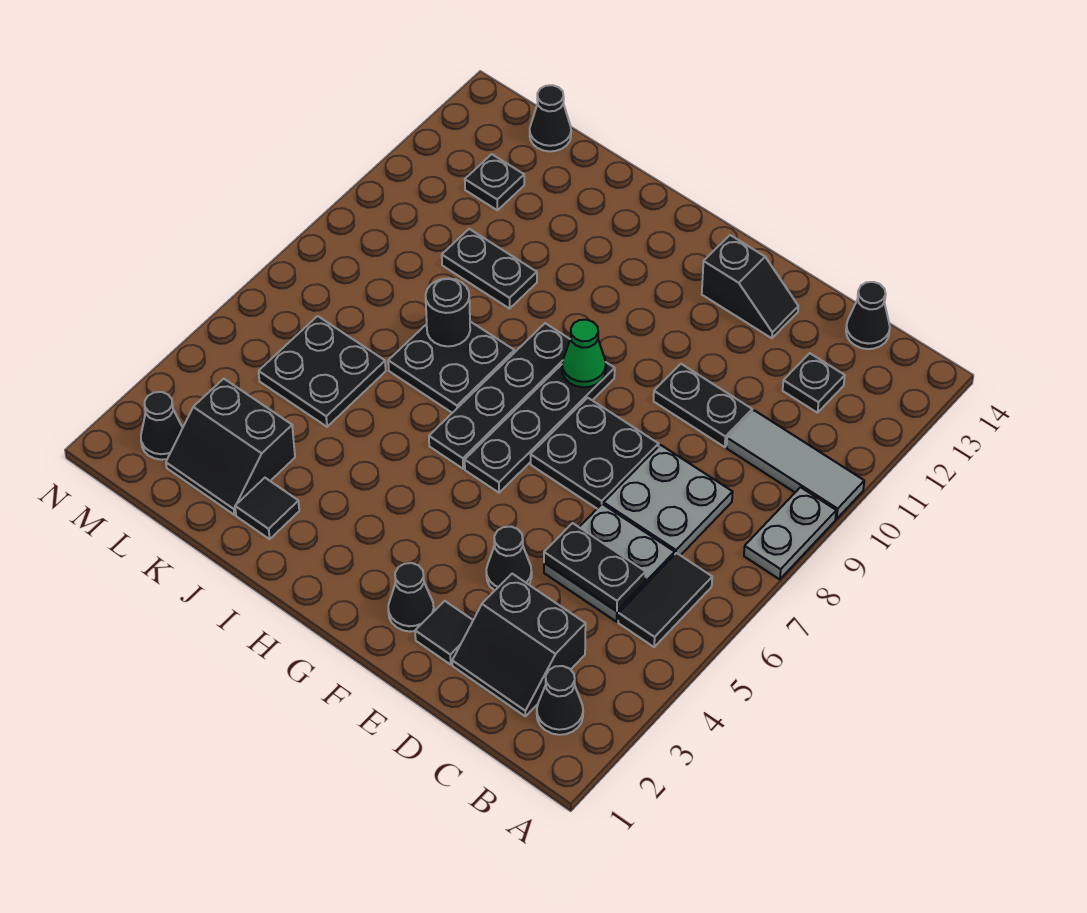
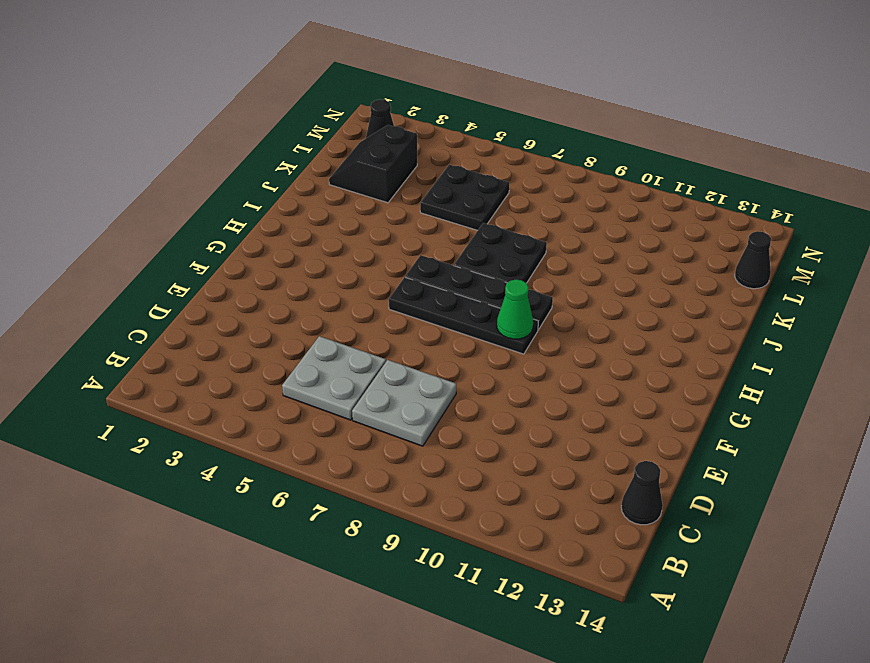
none -> grey plate A8:A9 level 1
none -> grey tile A10:C10 level 1
none -> black cone B2 level 1

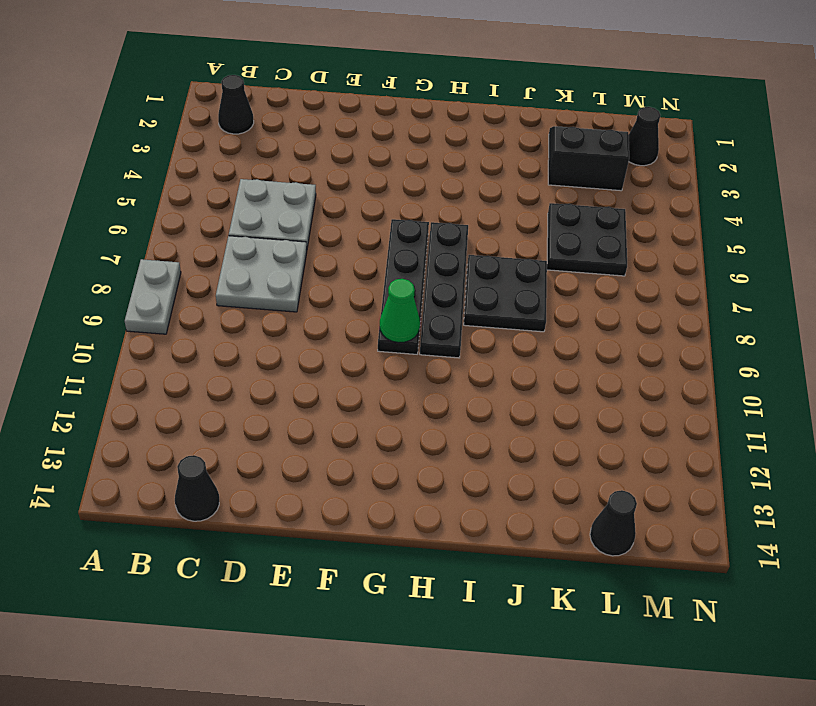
none -> grey tile A10:C10 level 1
none -> black tile B5:B6 level 1
none -> black slope C2:D3 level 1 top 3

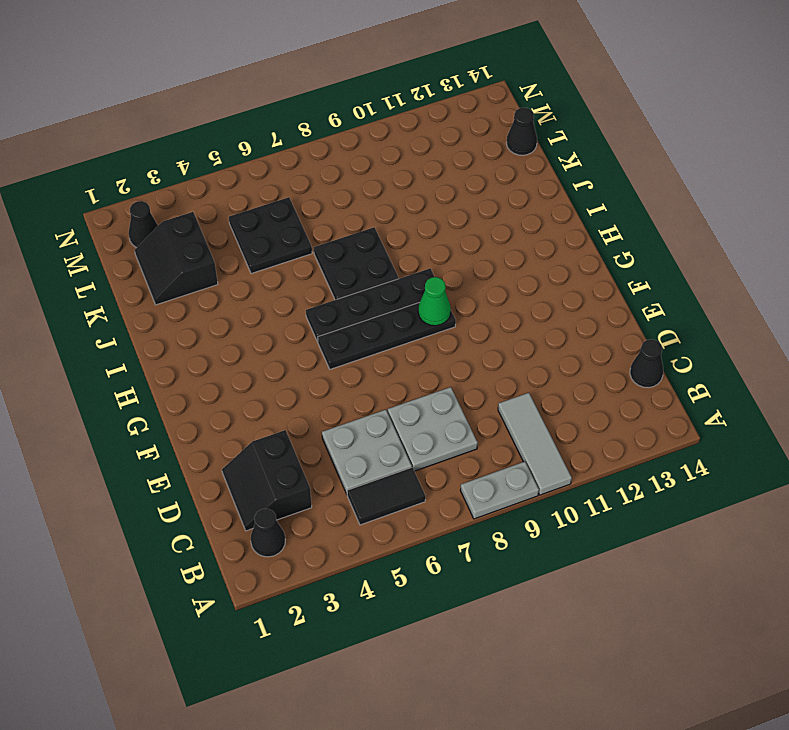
none -> black plate C12 level 1
none -> black plate D10:E10 level 1
none -> black tile E2 level 1

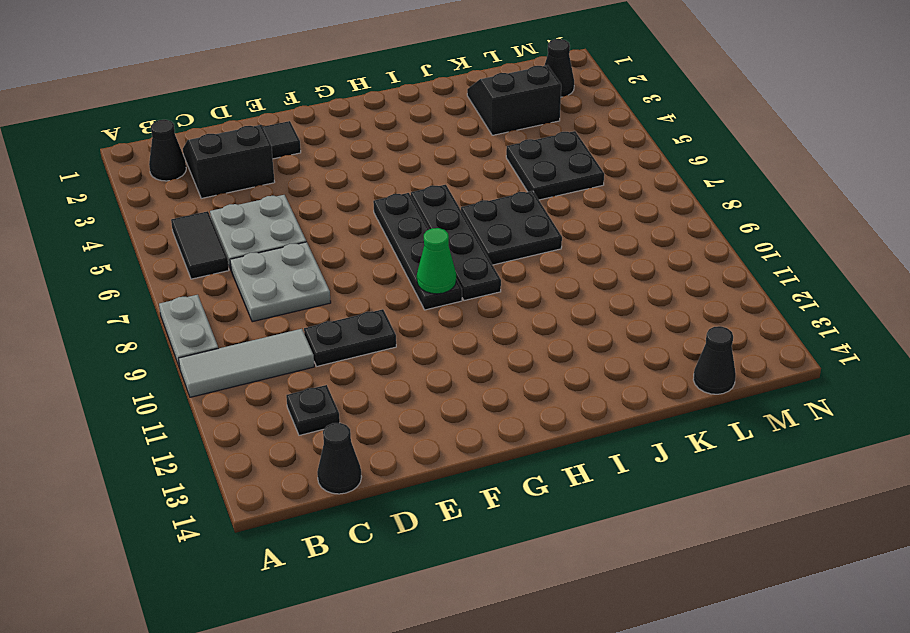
none -> black cone E4 level 1
none -> black plate E7:F8 level 1
none -> black slope E13:F13 level 1 top F

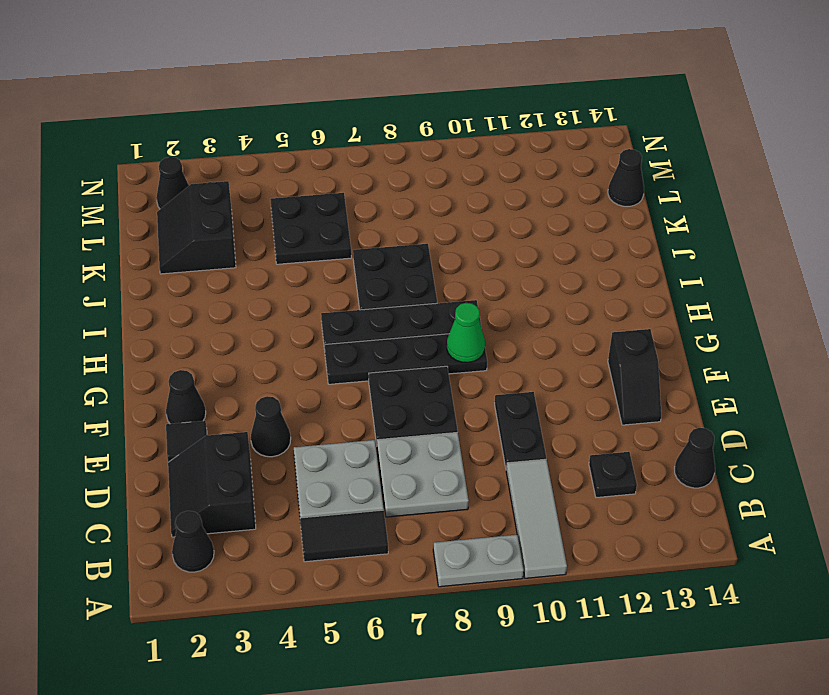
none -> black tile J2 level 1
none -> black plate J10:K10 level 1
none -> black plate L12 level 1

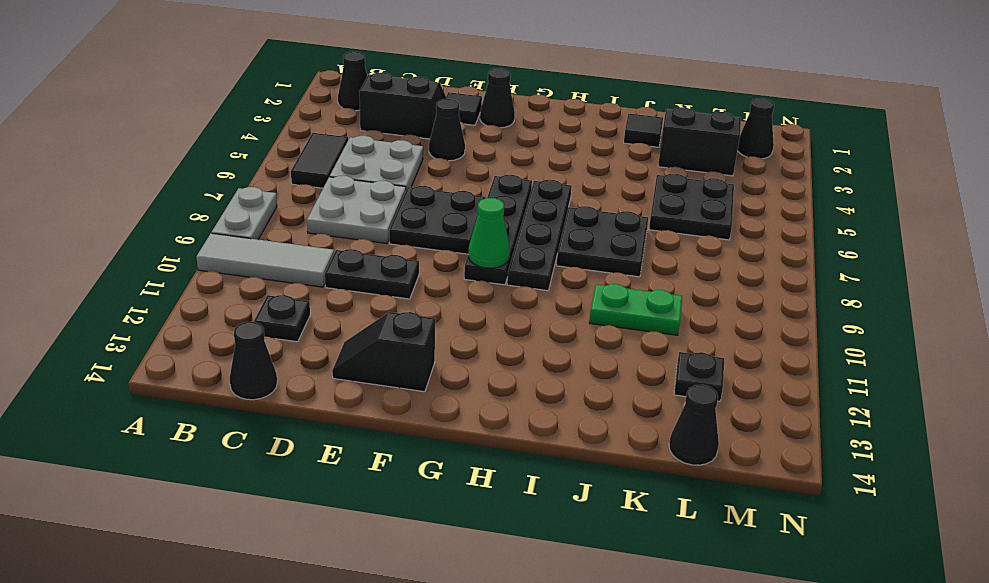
green plate J10:K10 level 1 -> black plate J10:K10 level 1
none -> black plate C5:D5 level 2
none -> black round brick J8 level 2

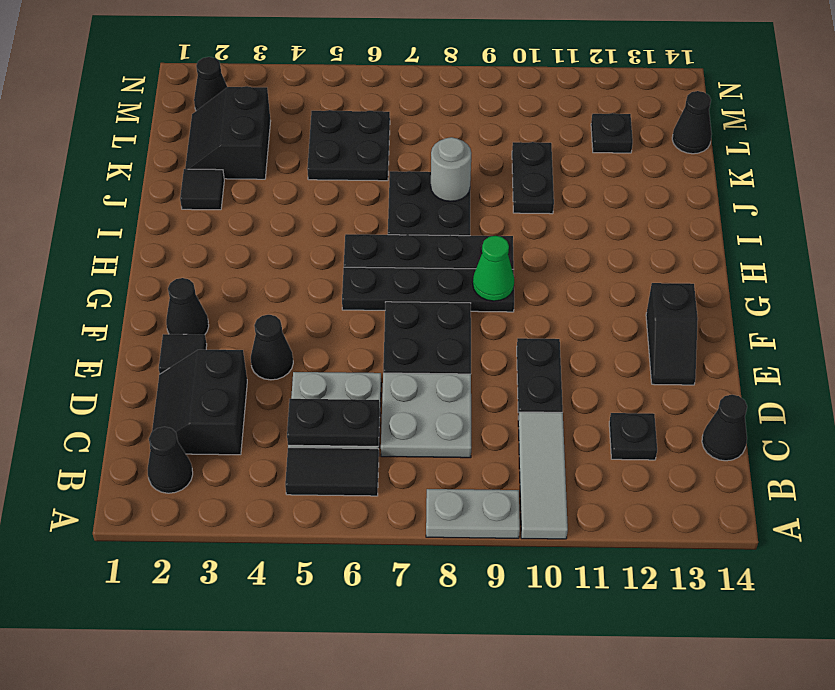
black plate C5:C6 level 2 -> black plate C5:D5 level 2
grey round brick J8 level 2 -> black round brick J8 level 2

